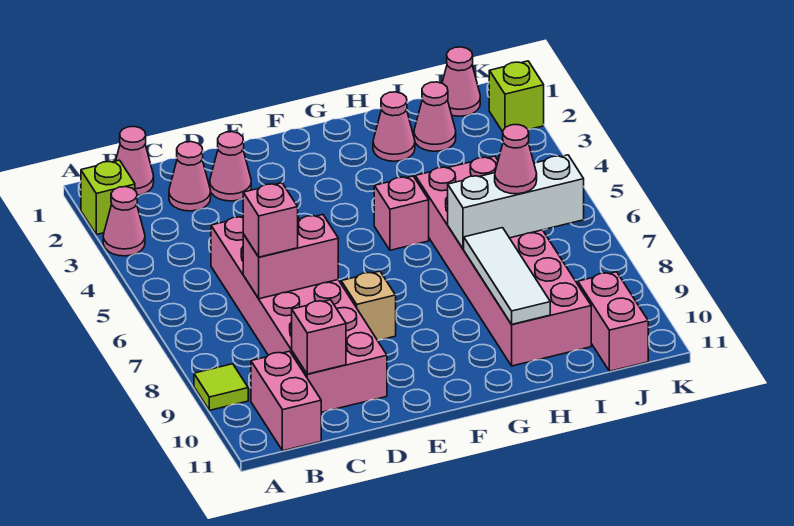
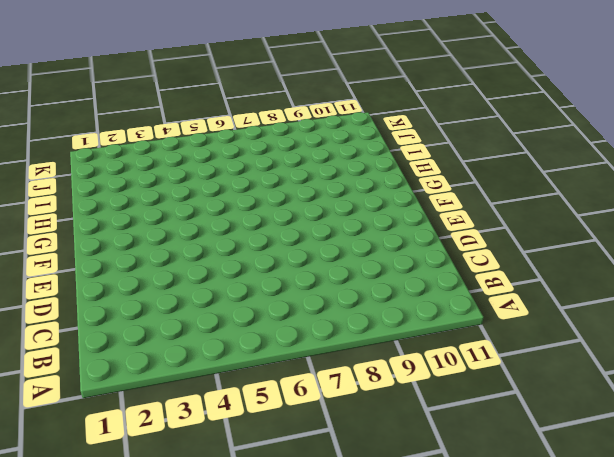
none -> lime brick A2 level 1
none -> pink cone A3 level 1
none -> lime tile A9 level 1

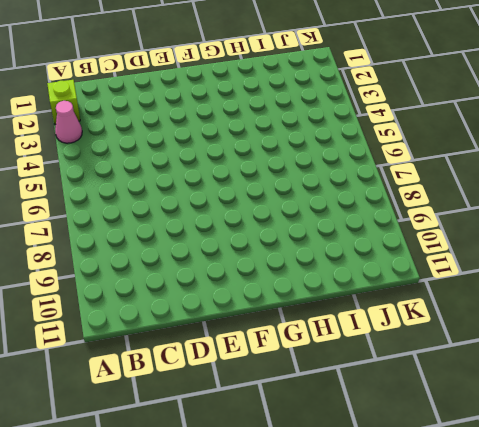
none -> lime tile A9 level 1
none -> pink cone B1 level 1
none -> pink brick B10:B11 level 1

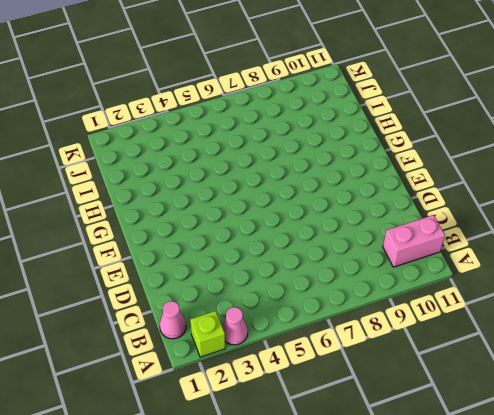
none -> lime tile A9 level 1
none -> pink cone C2 level 1
none -> pink brick C5:D10 level 1

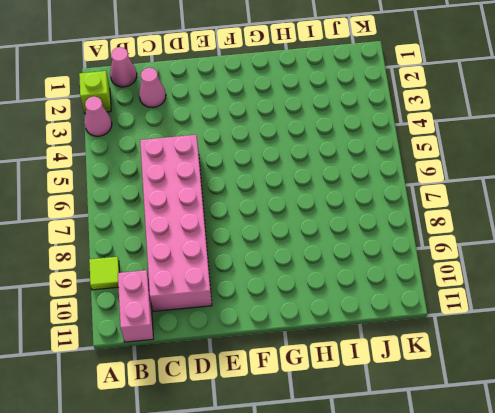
none -> pink cone D2 level 1
none -> tan brick E8 level 1
none -> pink brick G5 level 1

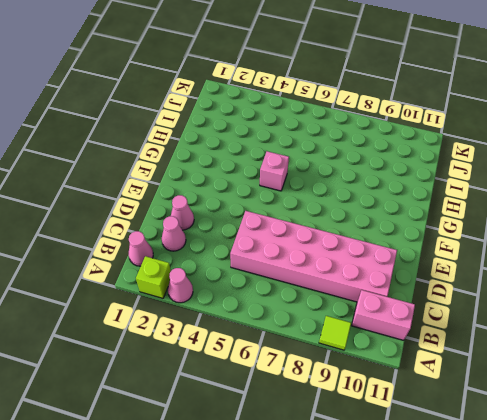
none -> tan brick E8 level 1
none -> pink cone H2 level 1
none -> pink brick H5:I10 level 1

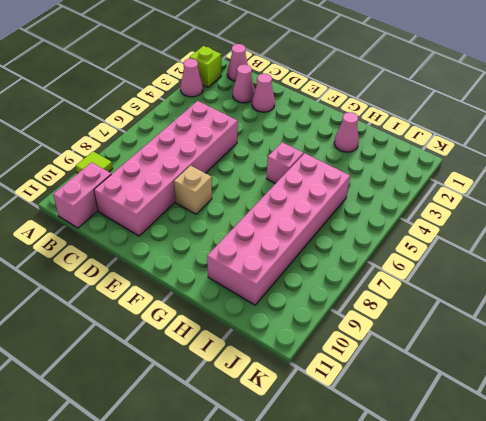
none -> pink cone I2 level 1
none -> pink cone J1 level 1
none -> pink brick J10:J11 level 1

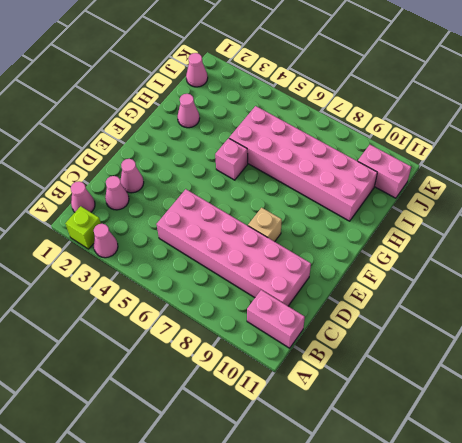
none -> lime tile A9 level 1
none -> pink cone I2 level 1
none -> lime brick K2 level 1

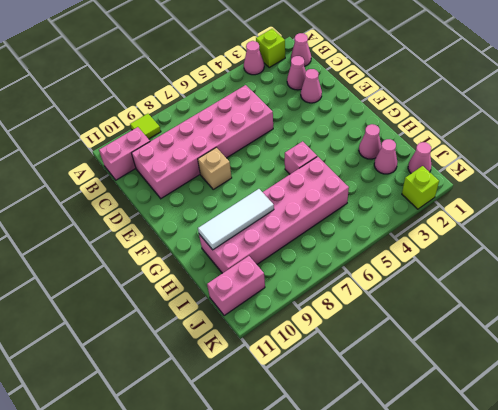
none -> pink brick C7:D7 level 2
none -> pink brick C10 level 2
none -> white brick H7:J7 level 2

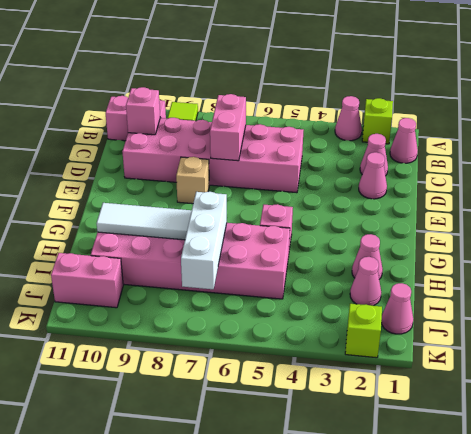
none -> pink brick C7 level 3
none -> pink cone I7 level 3

